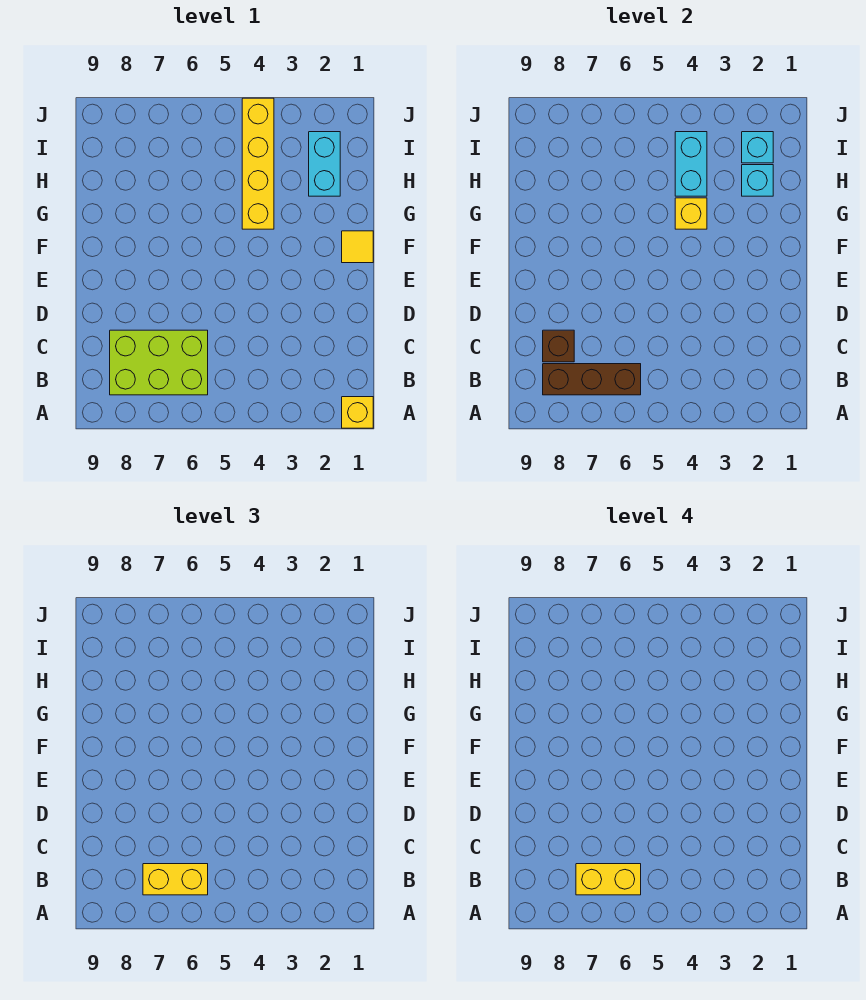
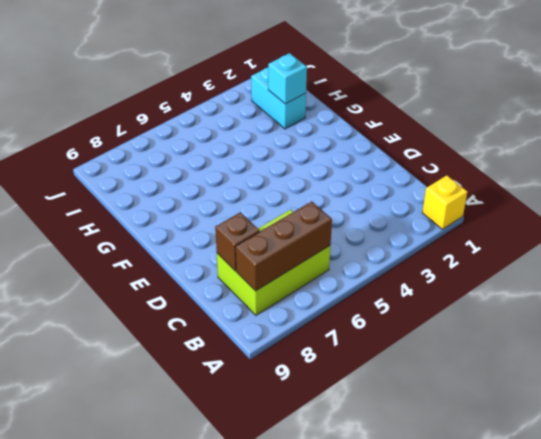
none -> yellow tile F1 level 1
none -> yellow brick G4:J4 level 1
none -> yellow brick G4 level 2

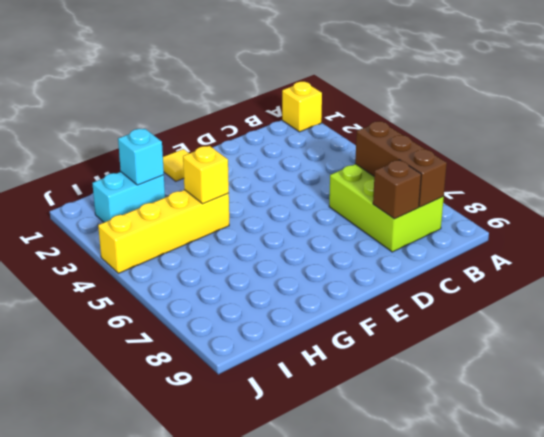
none -> cyan brick H4:I4 level 2
none -> cyan brick I2 level 2
none -> yellow brick B6:B7 level 3

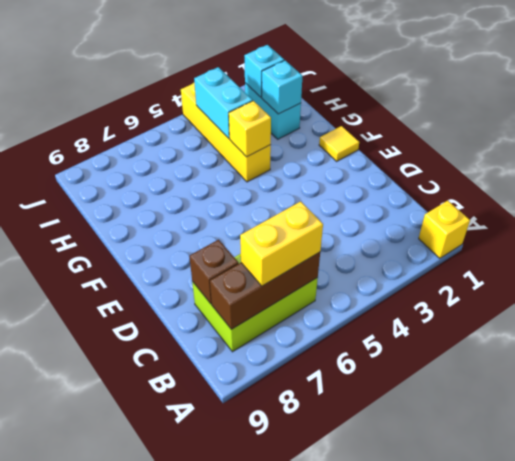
none -> yellow brick B6:B7 level 4

